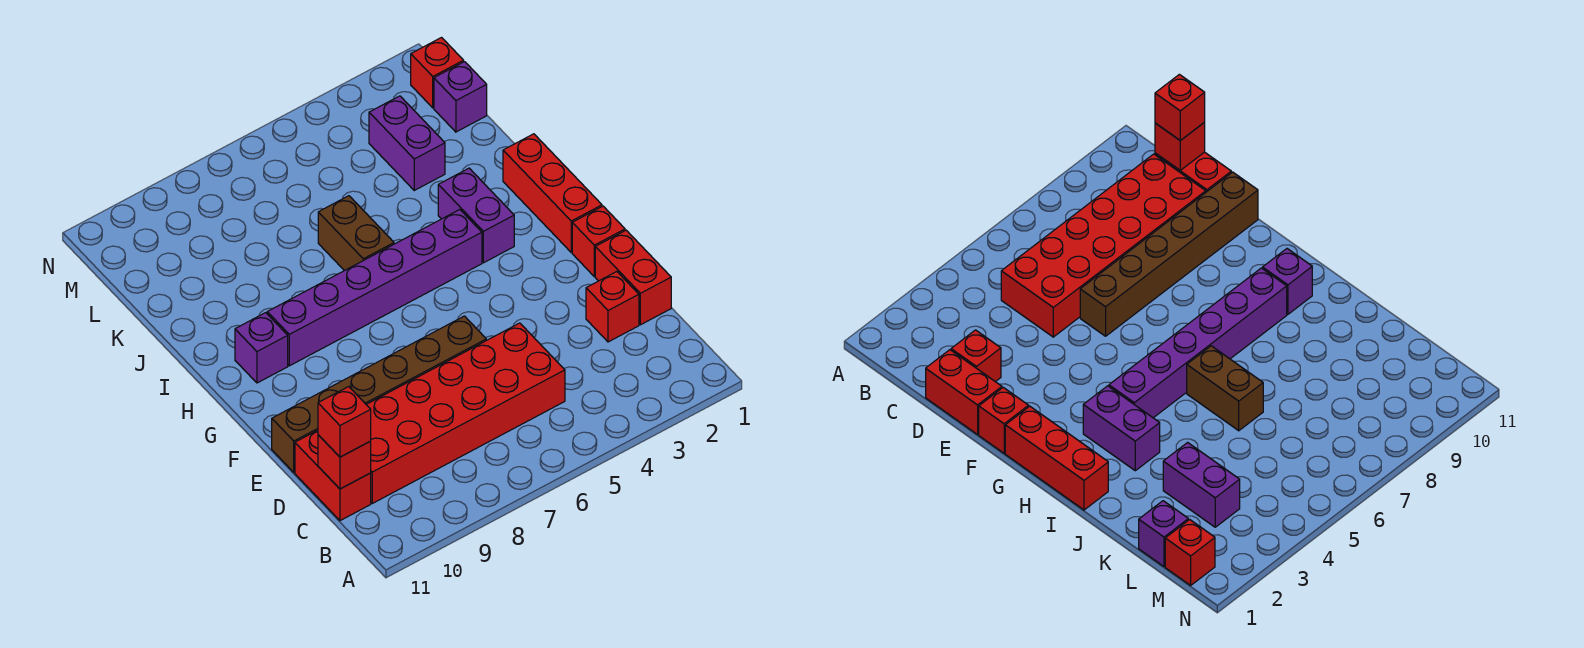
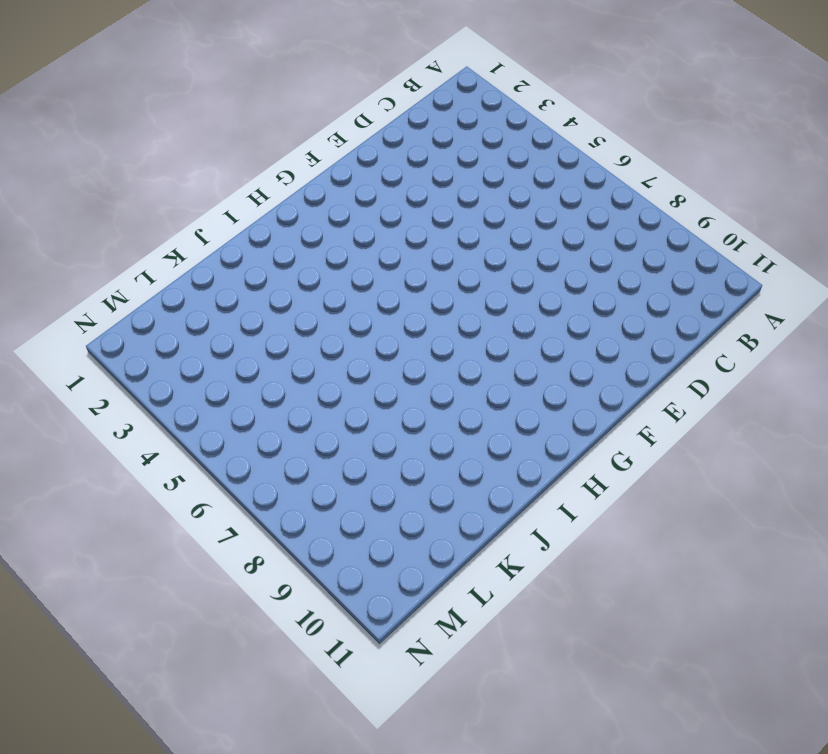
none -> red brick C5:D10 level 1
none -> red brick C11:D11 level 1
none -> red brick D1:E1 level 1

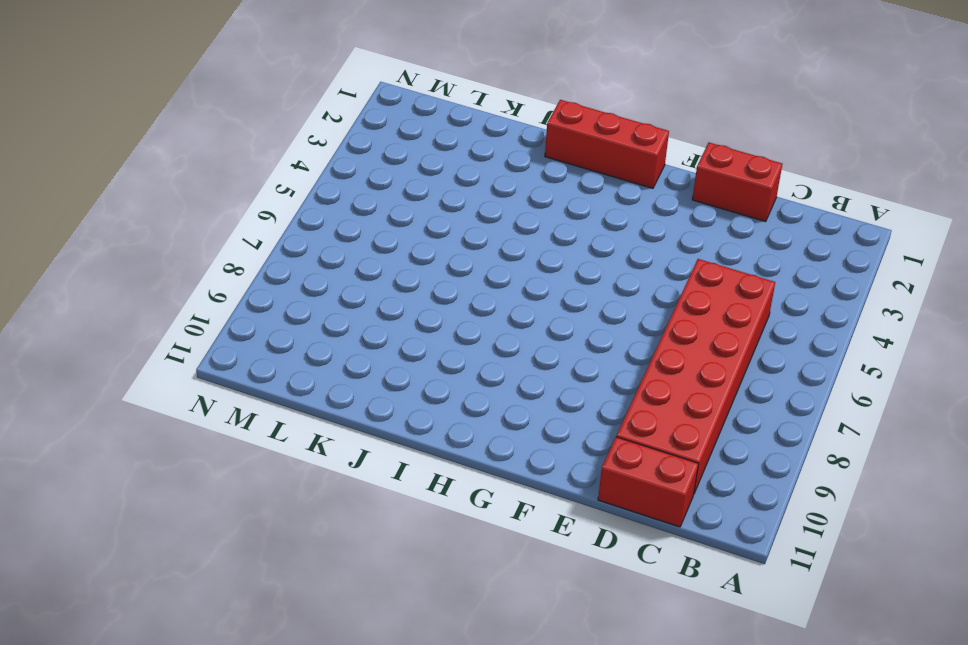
none -> red brick D2 level 1
none -> brown brick E6:E11 level 1
none -> red brick F1 level 1

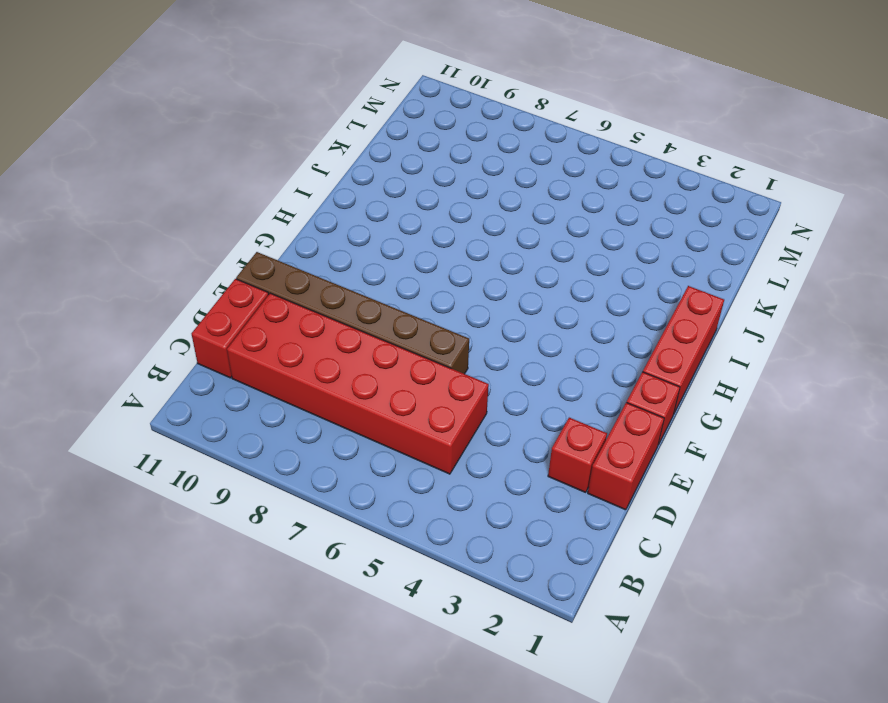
none -> purple brick H3:I3 level 1
none -> purple brick H4:H9 level 1
none -> purple brick H10 level 1

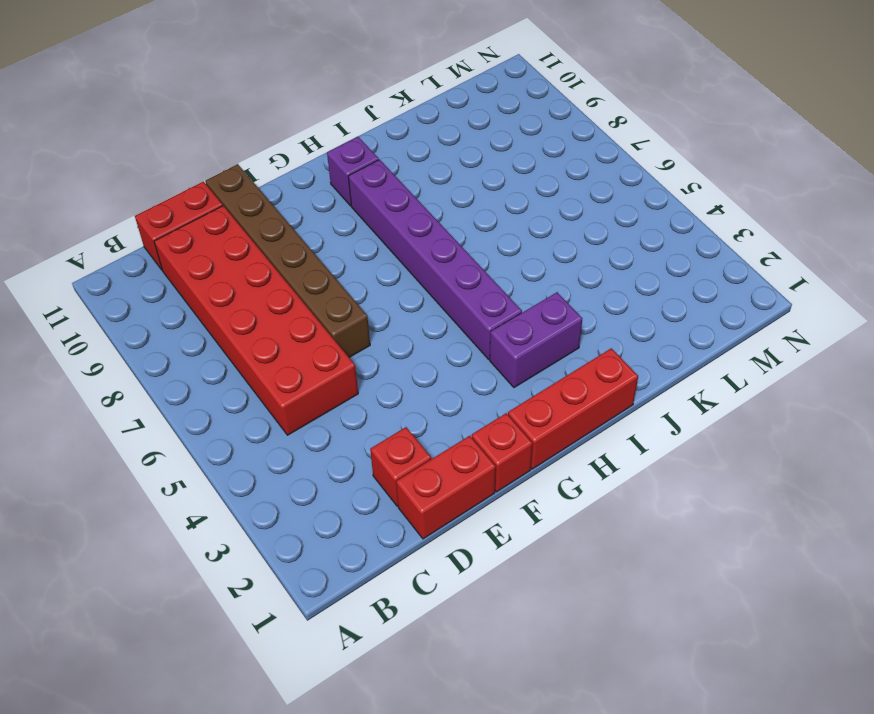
none -> brown brick I6:J6 level 1
none -> purple brick K3:L3 level 1
none -> purple brick L1 level 1

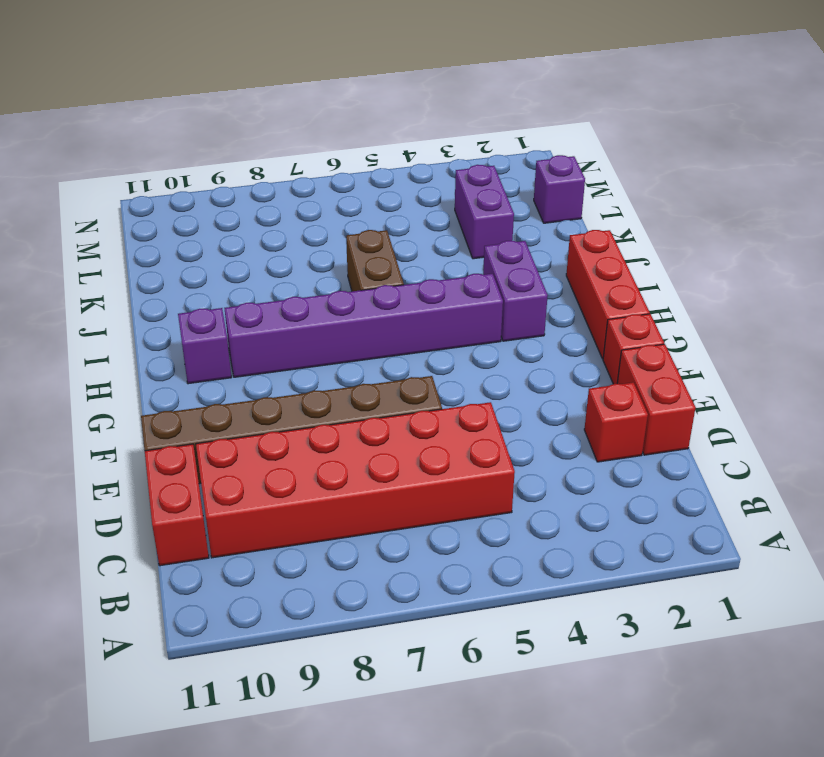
none -> red brick M1 level 1
none -> red brick C11 level 2
none -> red brick C11 level 3

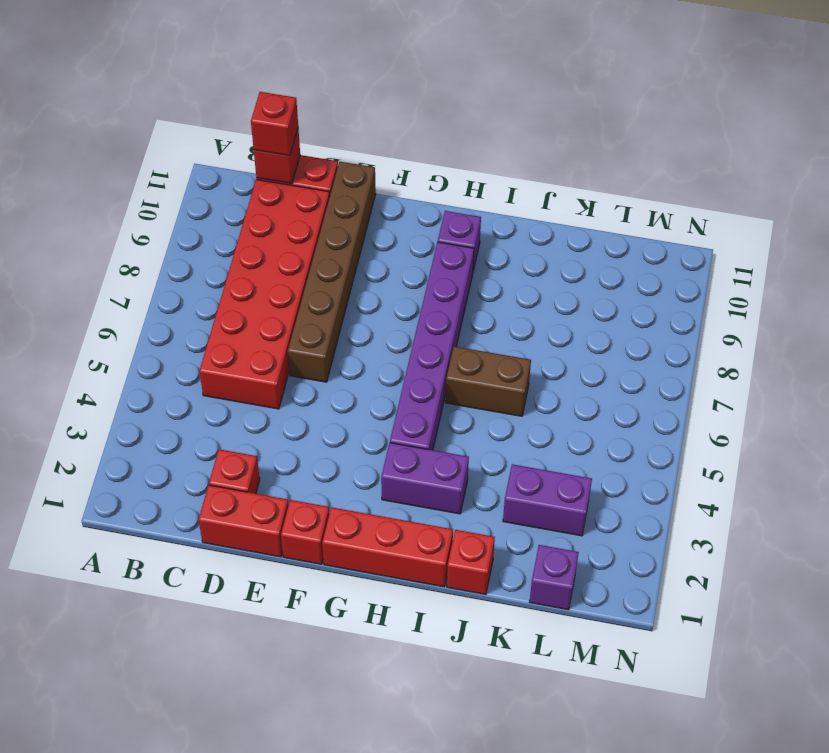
red brick J1 level 1 -> red brick M1 level 1

